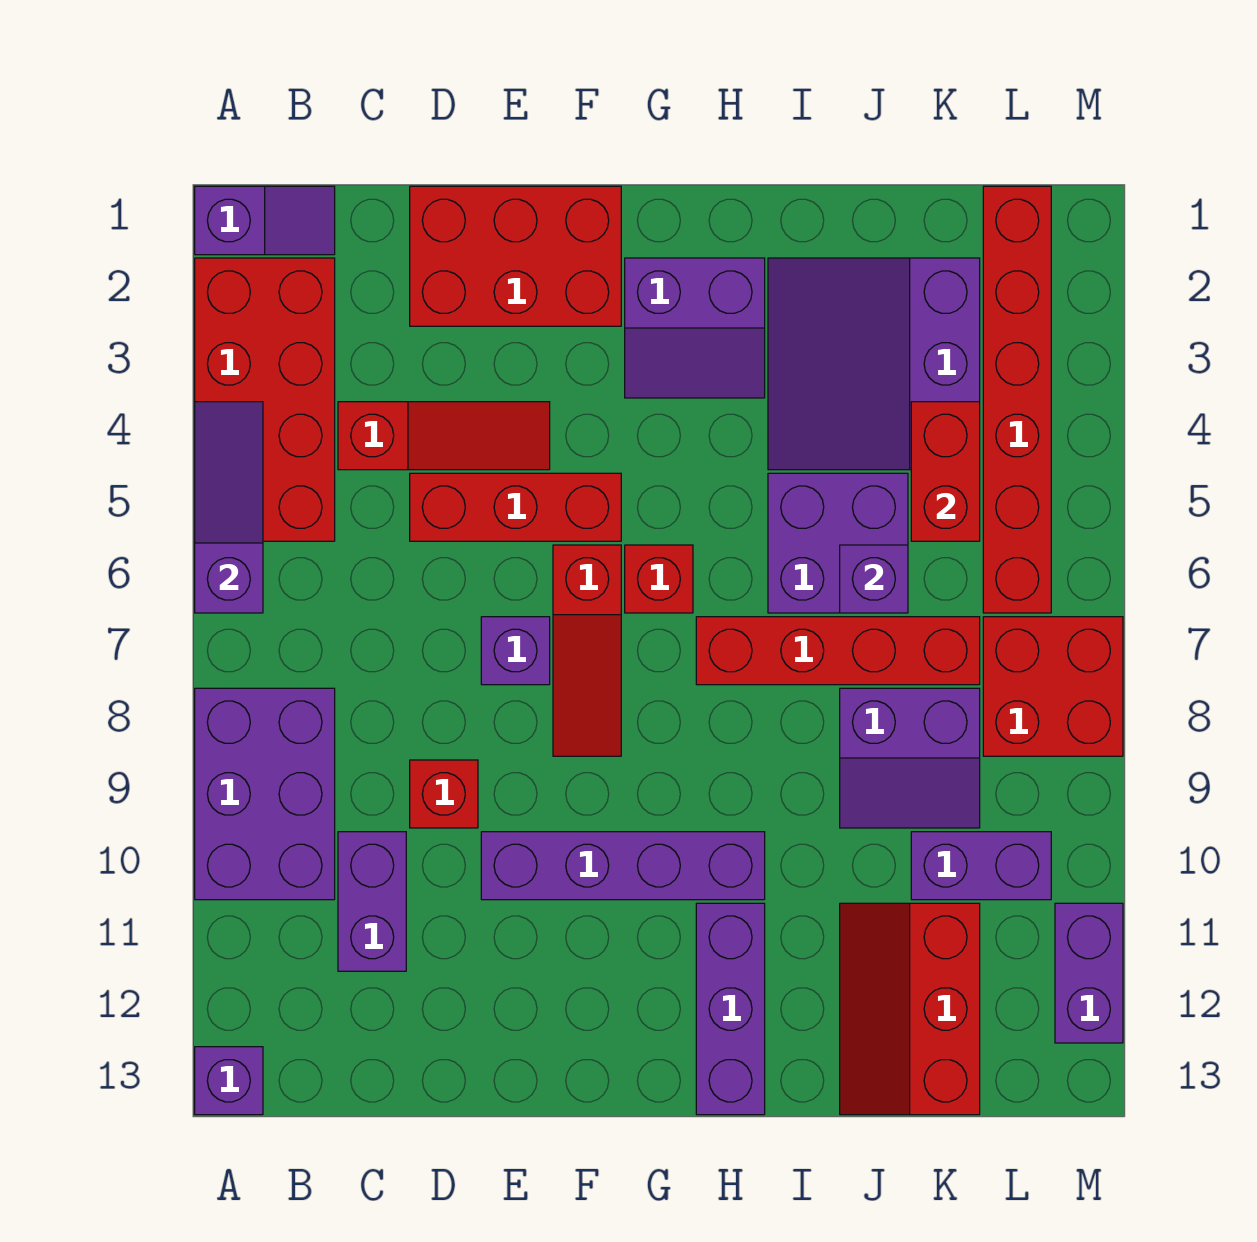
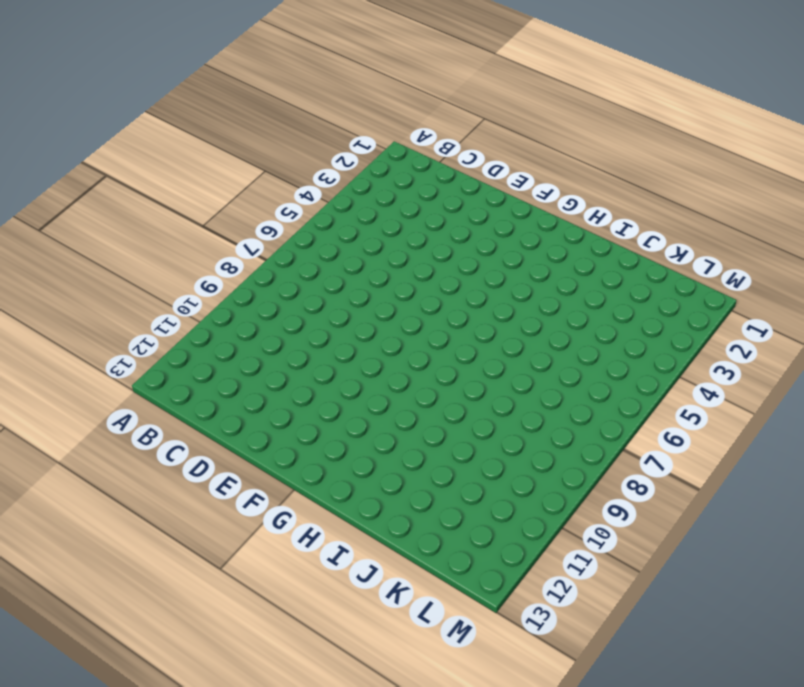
none -> purple slope A1:B1 level 1 top A
none -> red brick A2:B5 level 1
none -> purple brick A8:B10 level 1

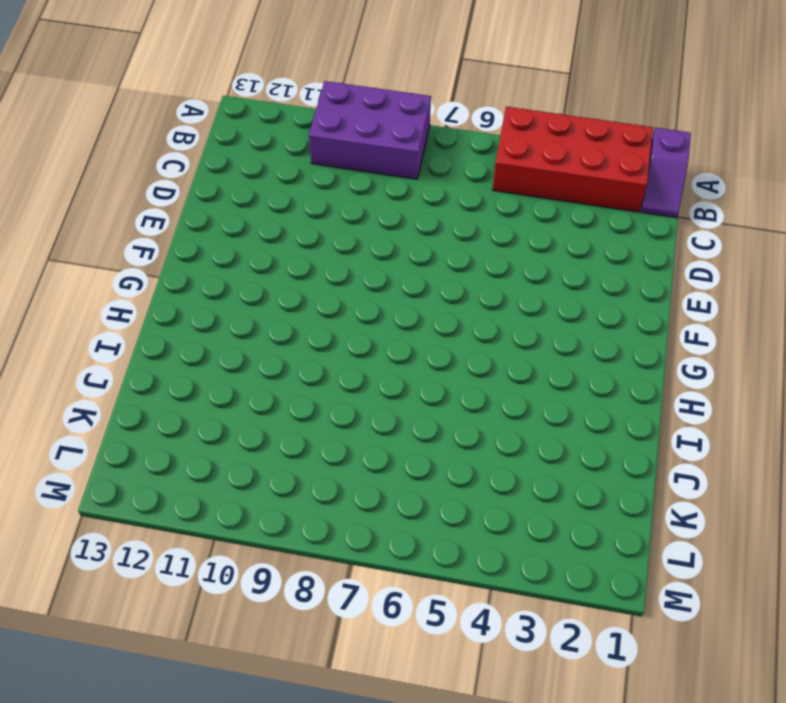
none -> purple brick A13 level 1
none -> red slope C4:E4 level 1 top C
none -> purple brick C10:C11 level 1

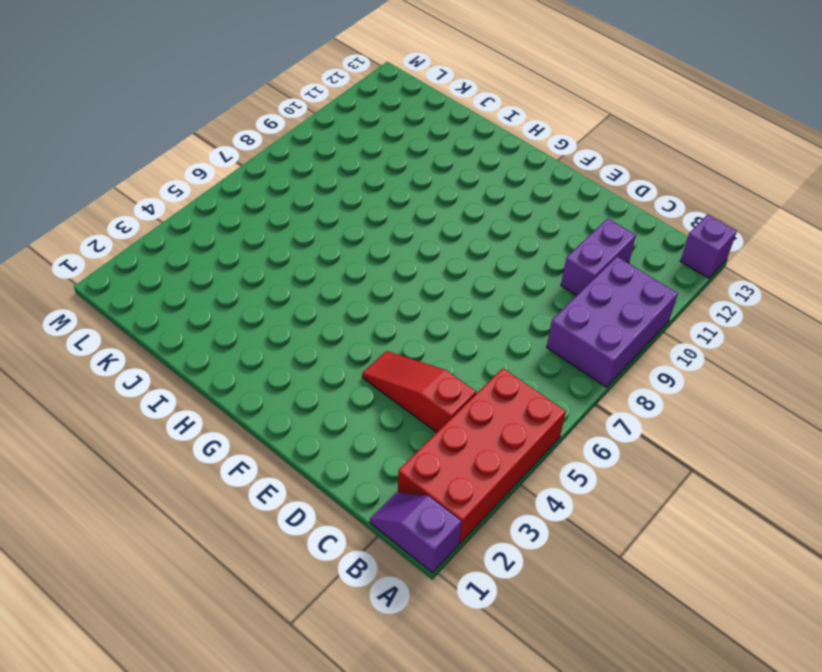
none -> red brick D1:F2 level 1
none -> red brick D5:F5 level 1
none -> red brick D9 level 1

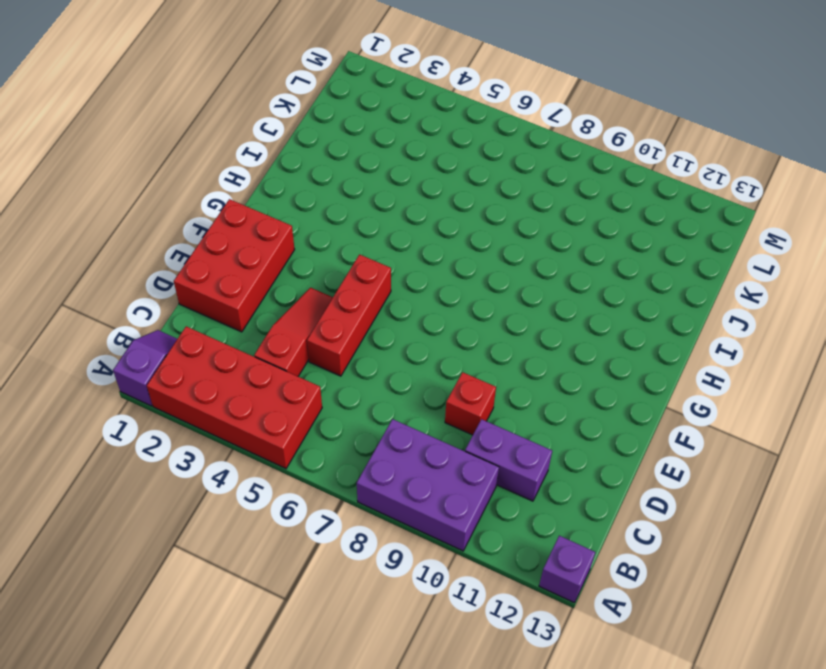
none -> purple brick E7 level 1
none -> purple brick E10:H10 level 1
none -> red slope F6:F8 level 1 top 6

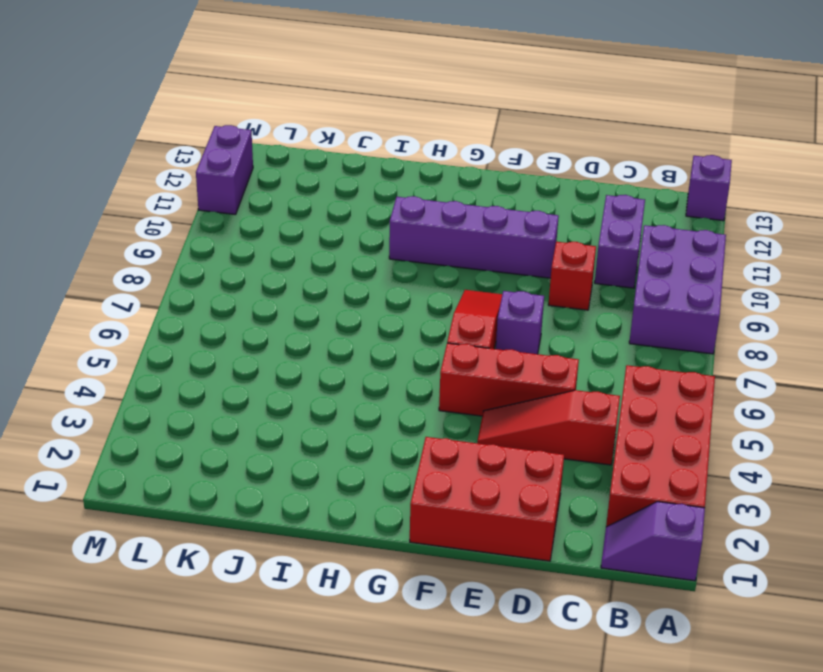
none -> purple slope G2:H3 level 1 top 2
none -> red brick G6 level 1
none -> red brick H7:K7 level 1

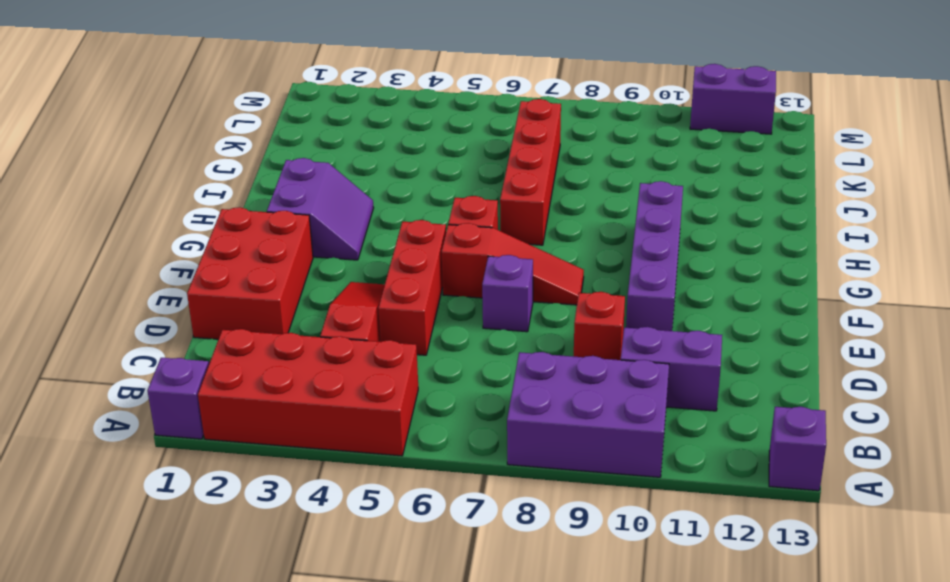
none -> purple brick H11:H13 level 1
none -> purple slope I2:K4 level 1 top K
none -> purple brick I5:J6 level 1

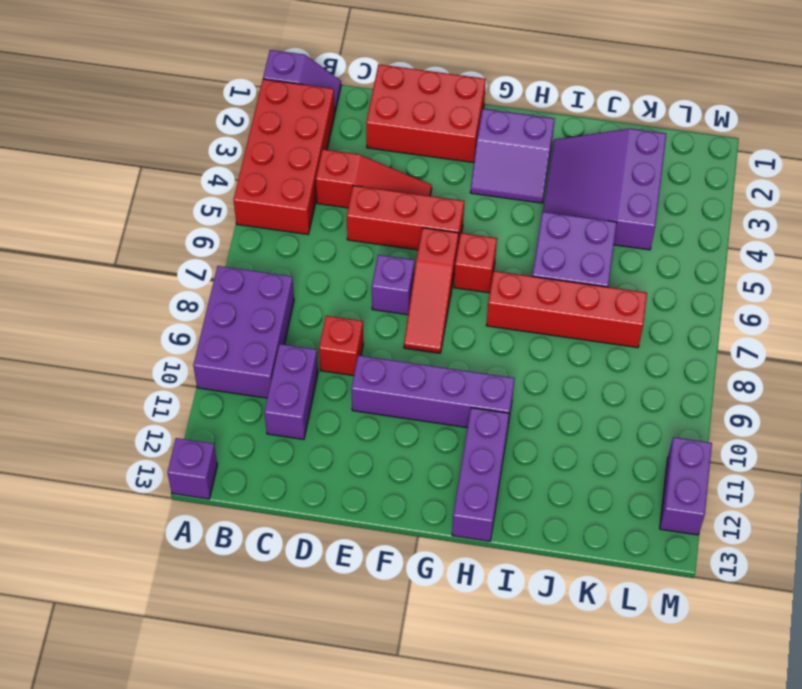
none -> purple slope J8:K9 level 1 top 8
none -> red slope J11:K13 level 1 top K
none -> purple brick K10:L10 level 1

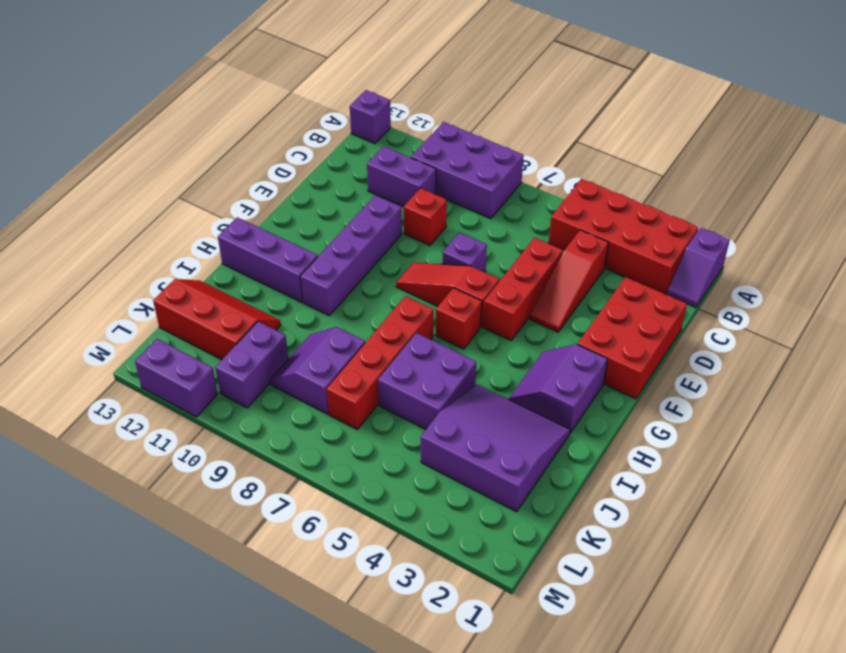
none -> red brick L1:L6 level 1
none -> red brick L7:M8 level 1
none -> purple slope A4:A6 level 2 top 6

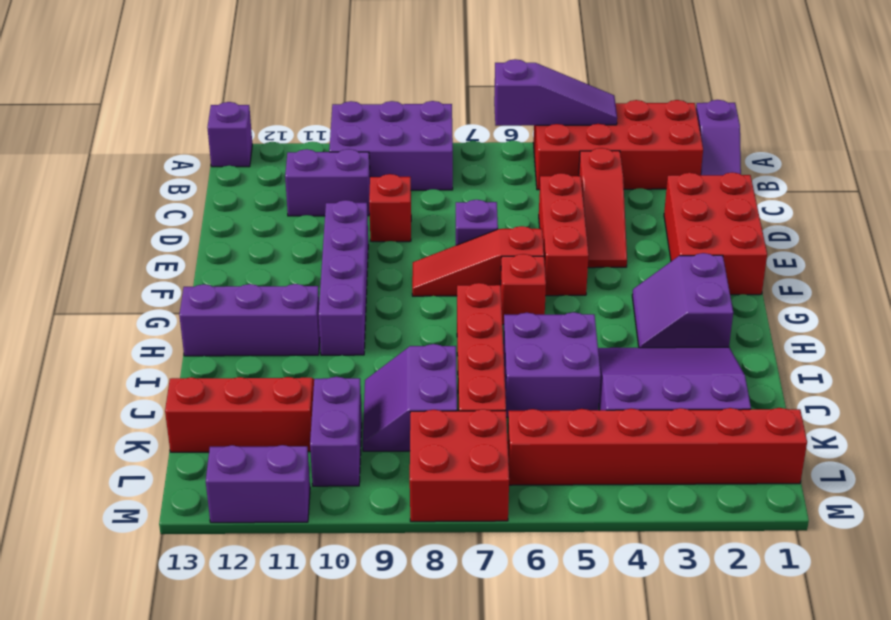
none -> purple brick J6 level 2
none -> red brick K4:K5 level 2

